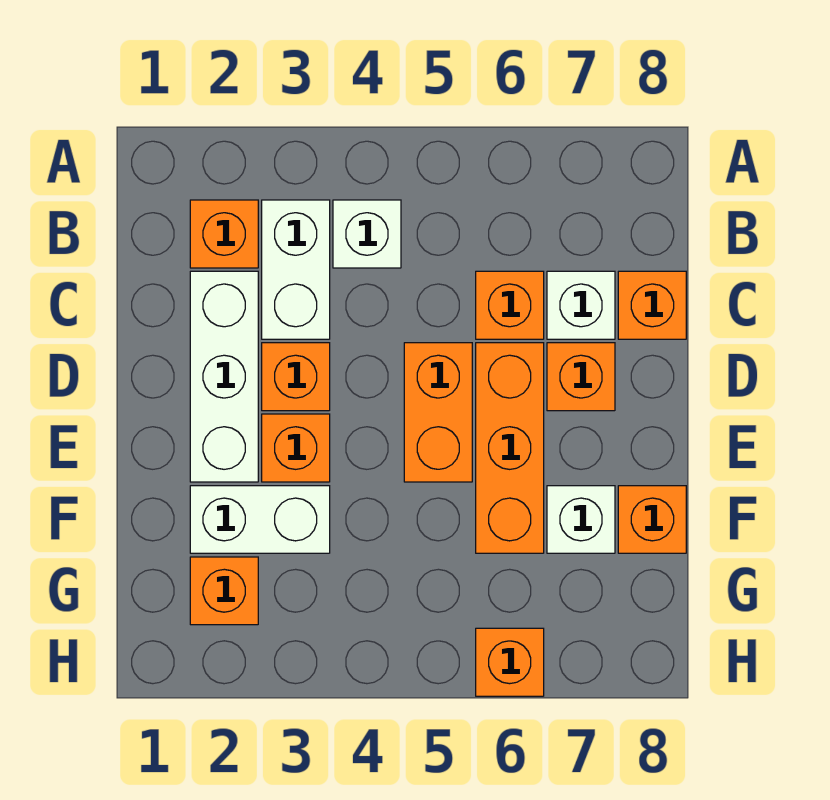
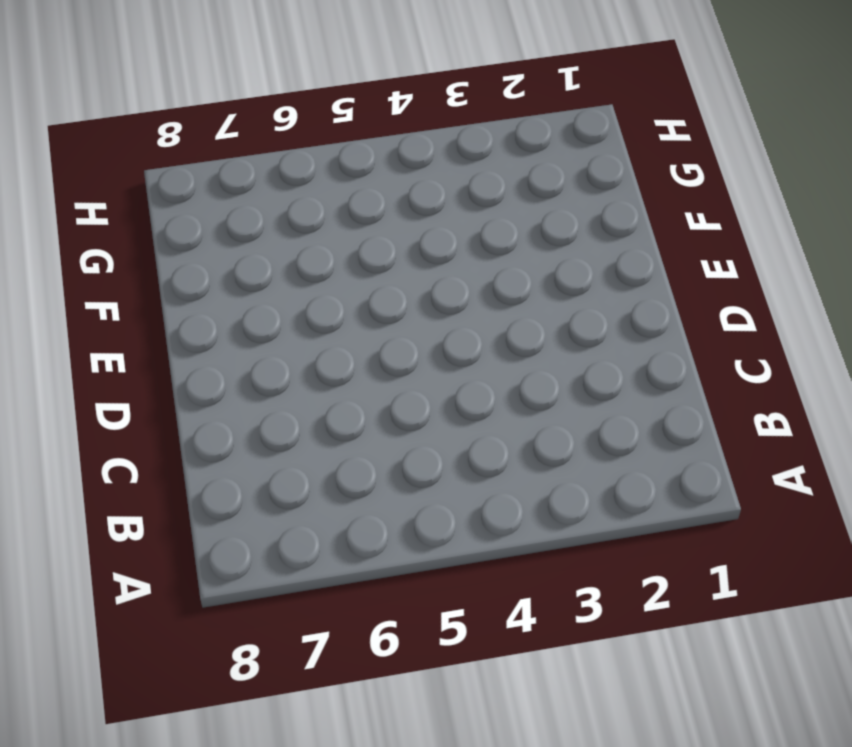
none -> orange brick B2 level 1
none -> white brick B3:C3 level 1
none -> white brick B4 level 1

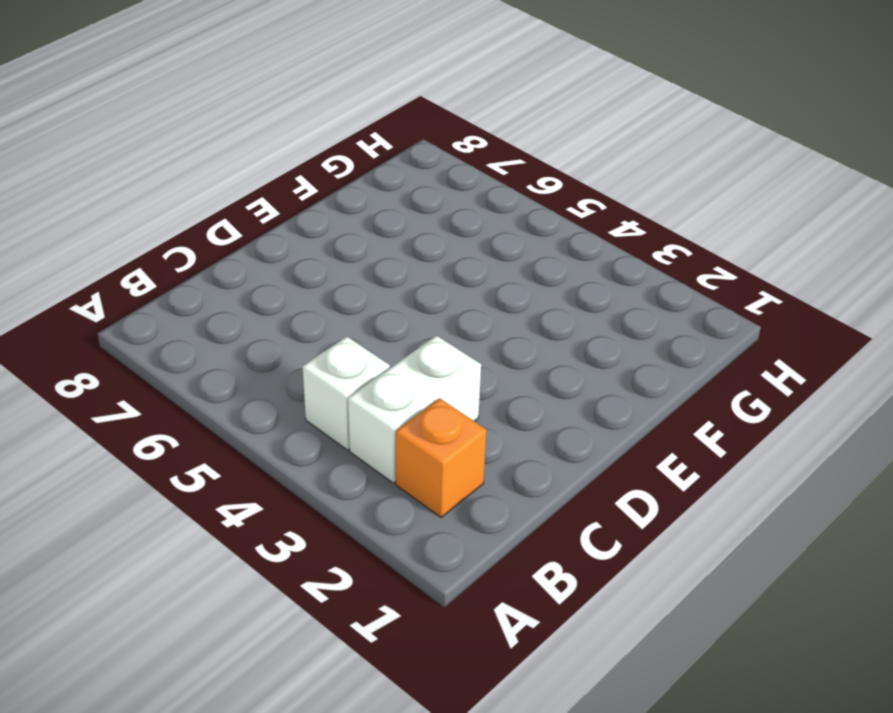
none -> white brick C2:E2 level 1
none -> orange brick C6 level 1
none -> white brick C7 level 1

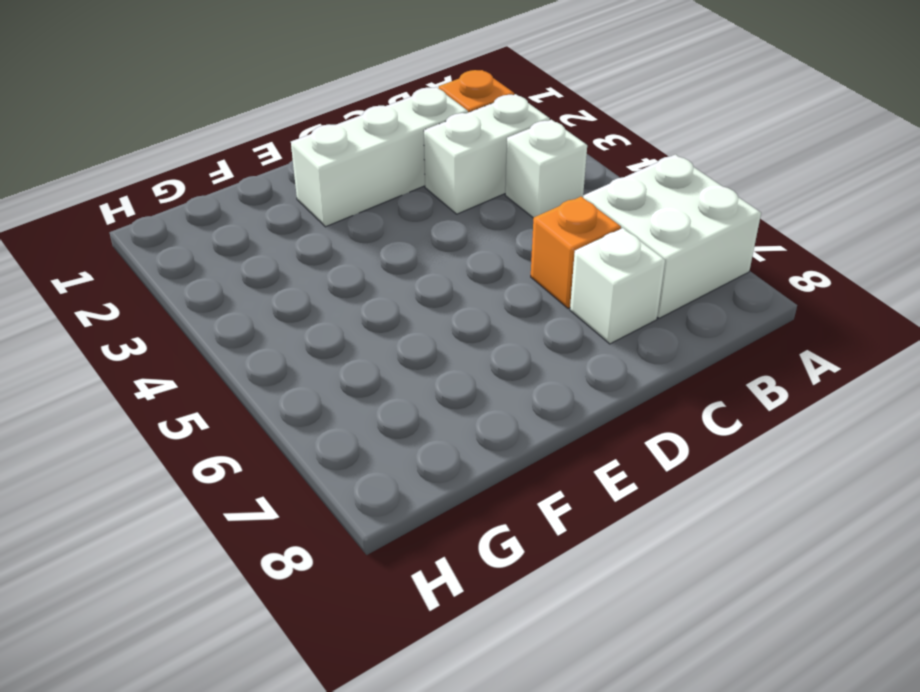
white brick A6:B7 level 1 -> none
none -> orange brick C8 level 1
none -> orange brick D3 level 1
none -> orange brick D5:E5 level 1

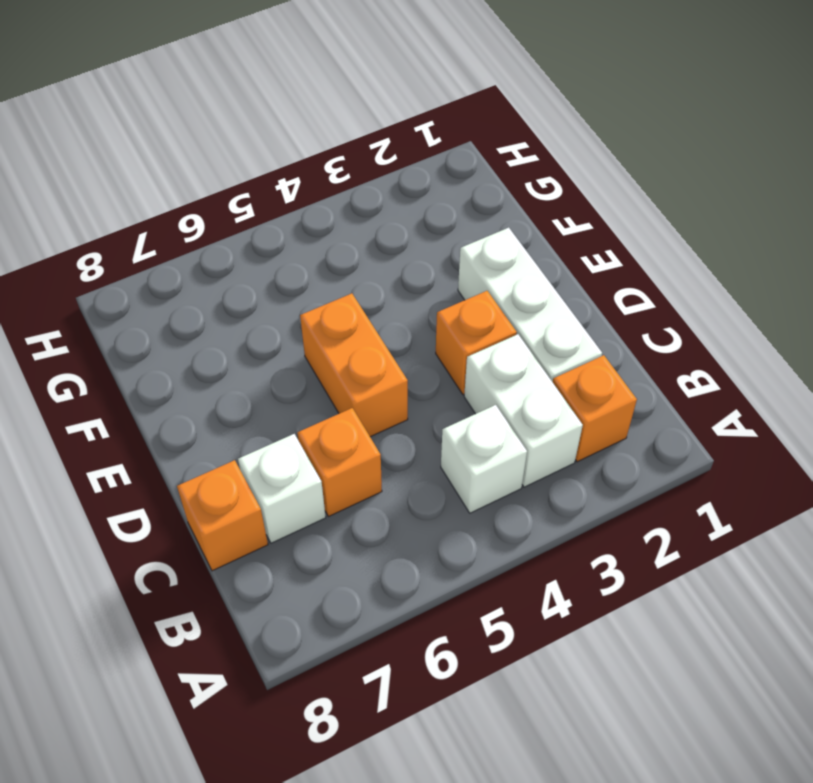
none -> orange brick D6:F6 level 1
none -> orange brick D7 level 1
none -> orange brick E3 level 1

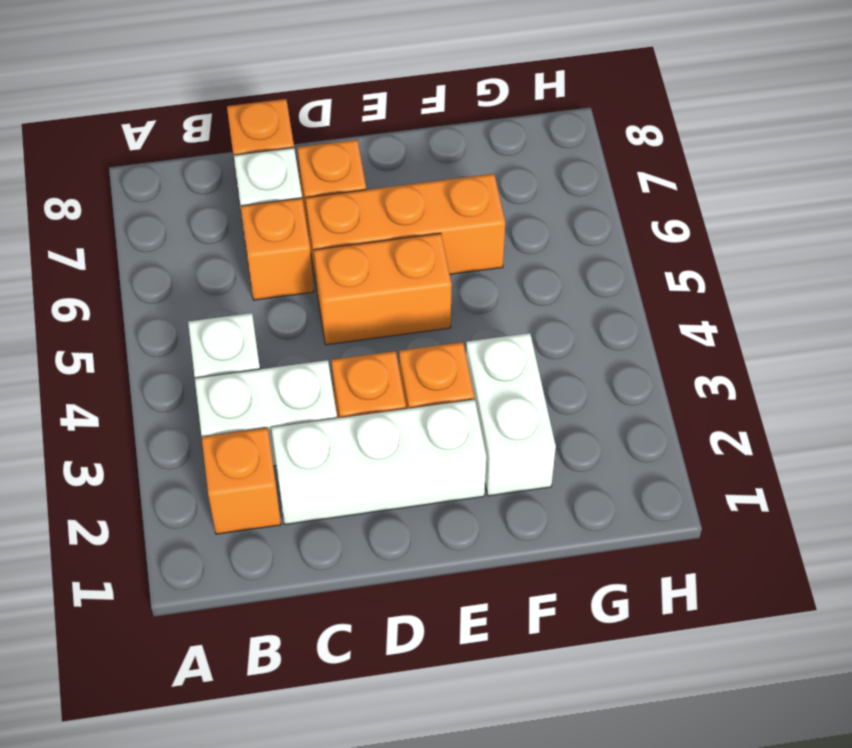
none -> white brick F7 level 1
none -> orange brick F8 level 1
none -> orange brick G2 level 1

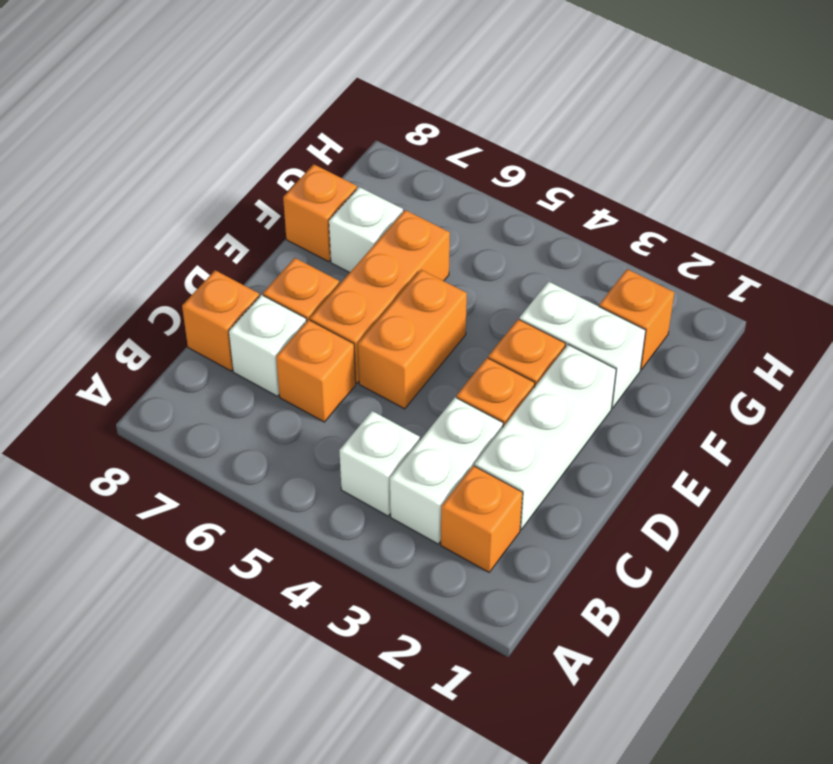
none -> orange brick H6 level 1

